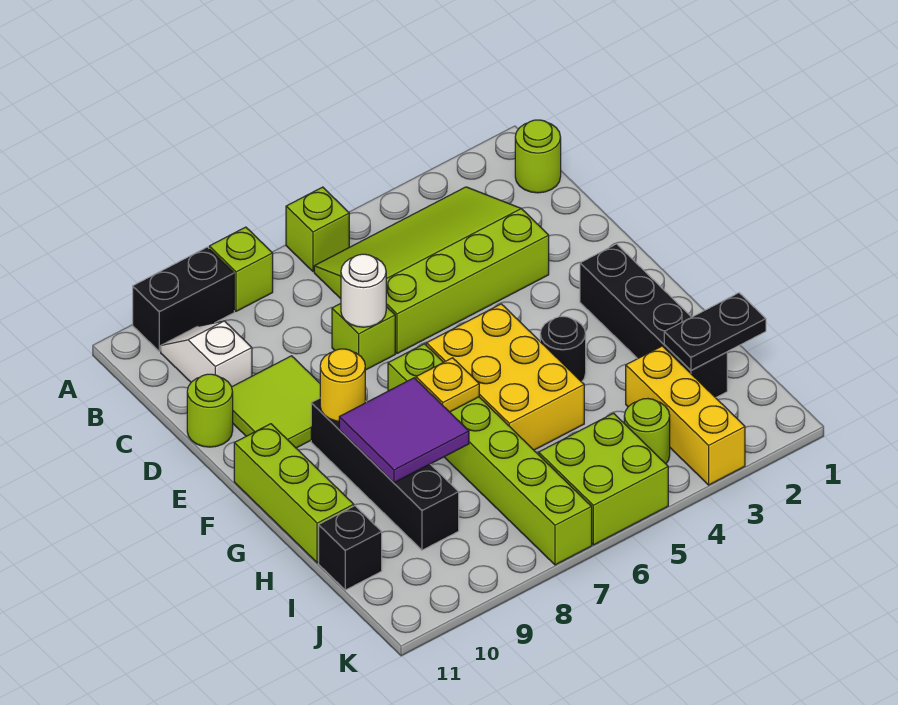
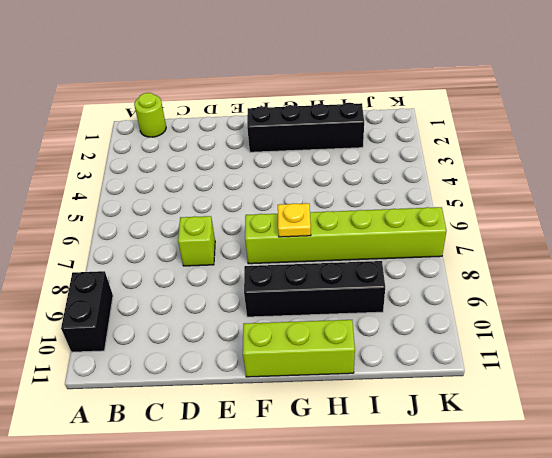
none -> lime brick A6 level 1
none -> lime brick A8 level 1
none -> lime slope B3:D6 level 1 top D

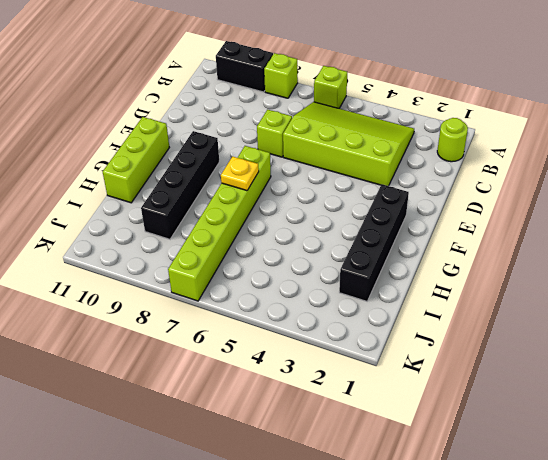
none -> white slope B10:C10 level 1 top C
none -> lime tile D9:E10 level 1
none -> lime round brick D11 level 1

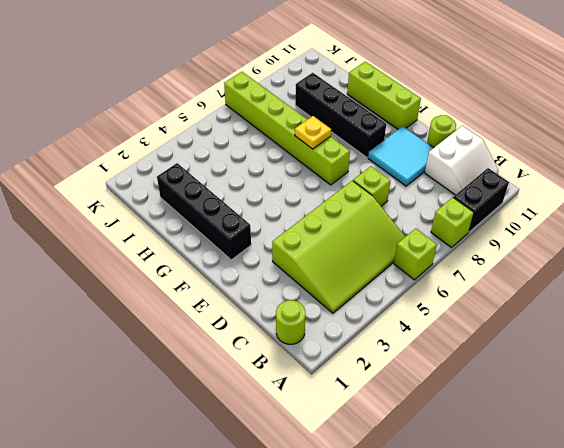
white slope B10:C11 level 1 top C -> white slope B10:C10 level 1 top C
cyan tile D9:E10 level 1 -> lime tile D9:E10 level 1
none -> yellow brick F5:H6 level 1
none -> black round brick G4 level 1
none -> yellow brick I3:K3 level 1

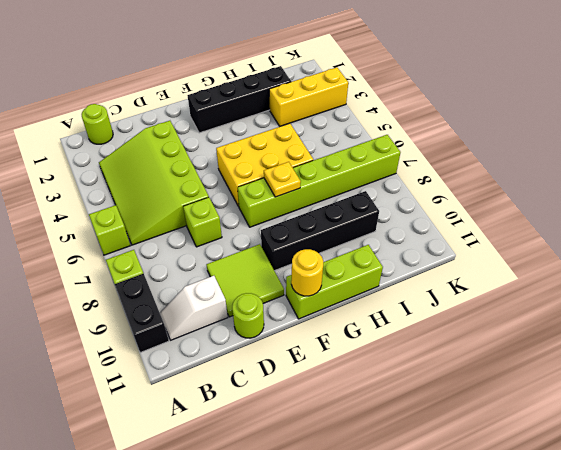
yellow round brick F11 level 2 -> yellow round brick F9 level 2
none -> black round brick G4 level 1
none -> black brick I11 level 1
none -> lime round brick J4 level 1

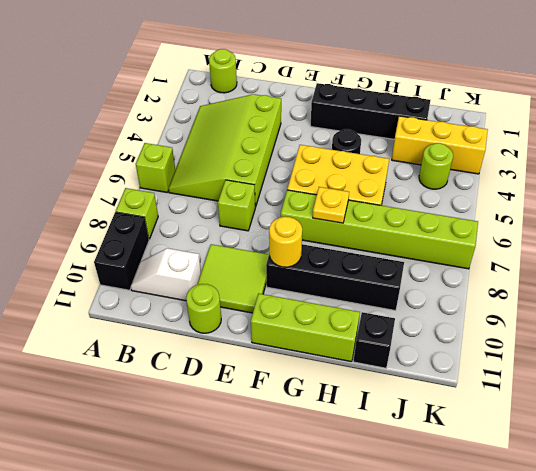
none -> lime brick J5:K6 level 1
none -> white round brick D7 level 2
none -> purple tile G8:H9 level 2

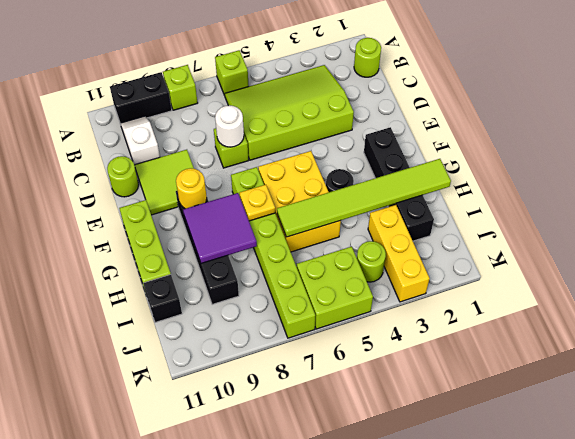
lime tile H1:H6 level 2 -> none
none -> black plate I1:I2 level 2

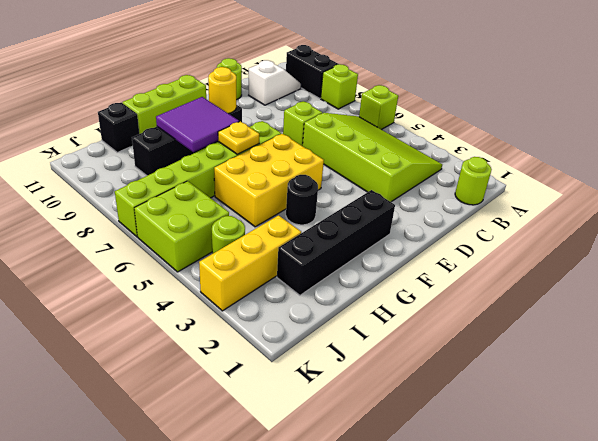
none -> lime tile D9:E10 level 1
none -> white round brick D7 level 2
none -> black plate I1:I2 level 2

